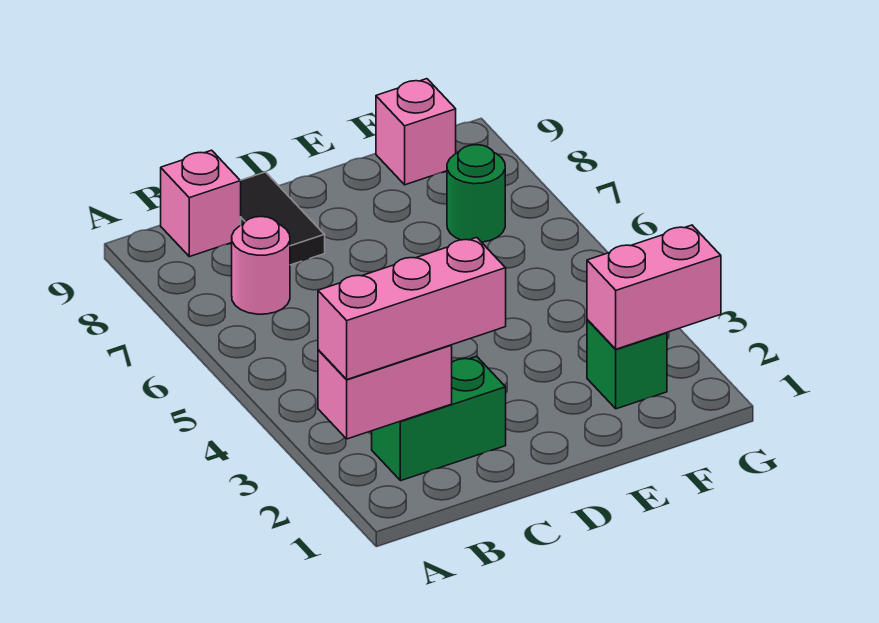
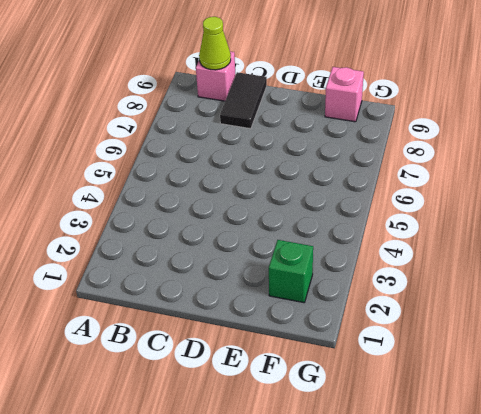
lime cone B9 level 2 -> none
none -> green brick B2:C2 level 1
none -> pink round brick B7 level 1

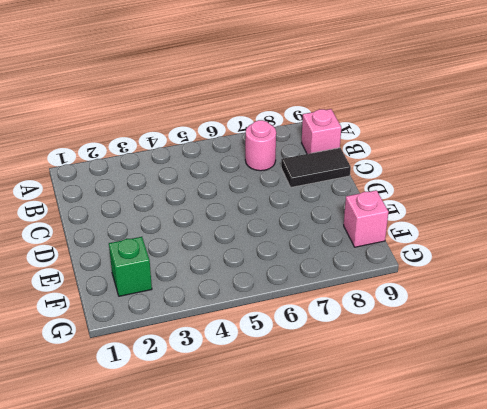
none -> green brick B2:C2 level 1
none -> green round brick F7 level 1

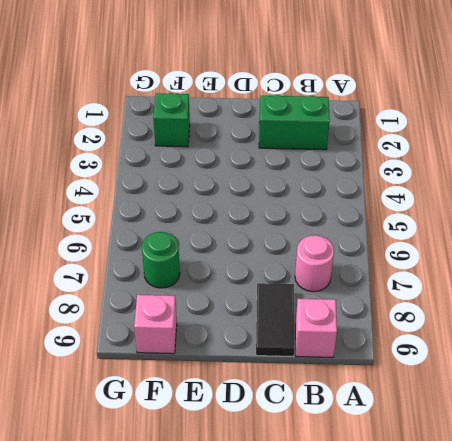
none -> pink brick A2:B2 level 2
none -> pink brick F2:G2 level 2

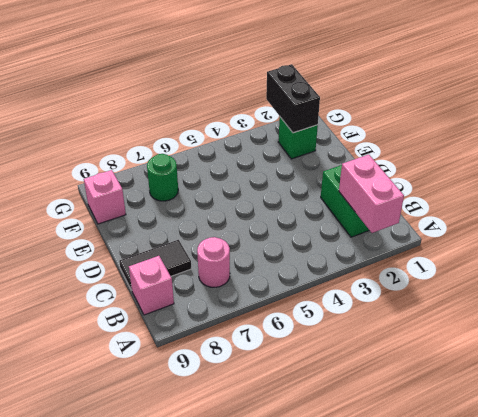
black brick F2:G2 level 2 -> pink brick F2:G2 level 2
none -> pink brick A2:C2 level 3

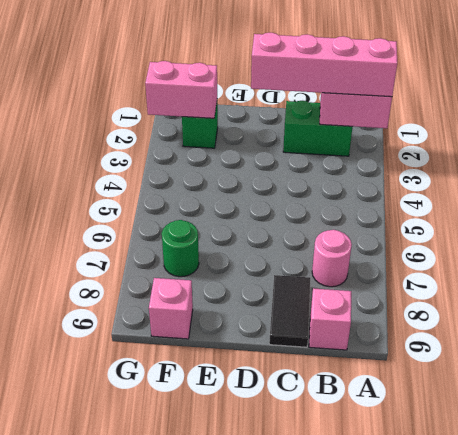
pink brick A2:D2 level 3 -> pink brick A2:C2 level 3

